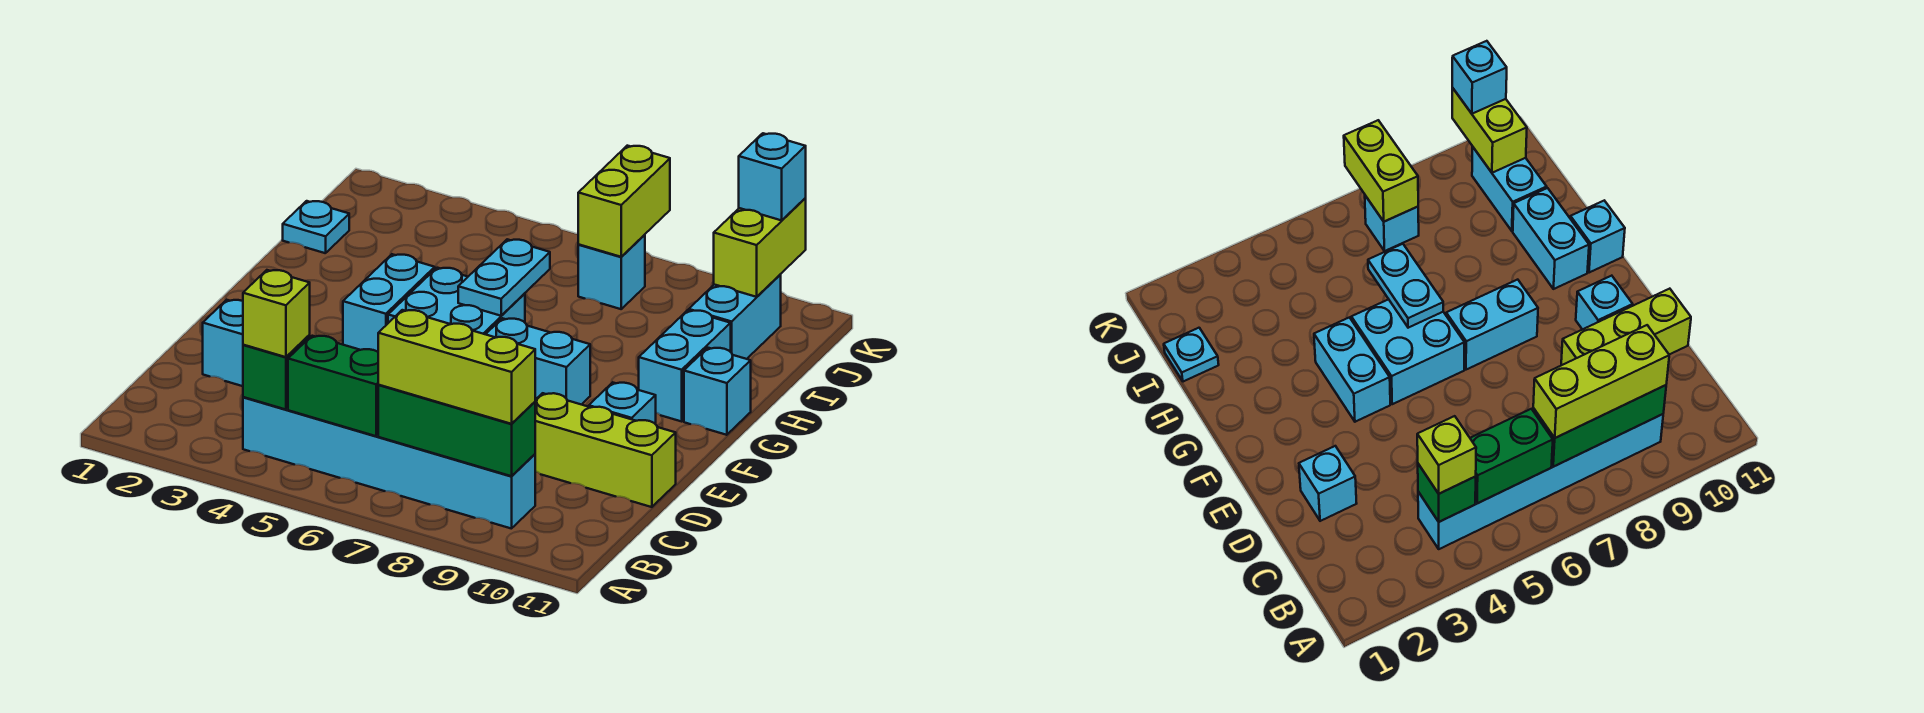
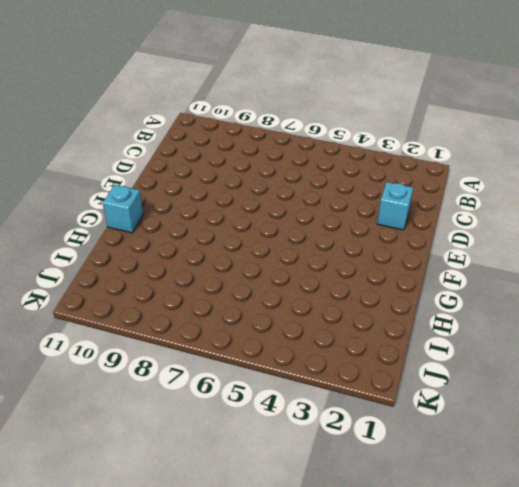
none -> cyan brick B4:B9 level 1
none -> lime brick D9:D11 level 1
none -> cyan brick E10 level 1

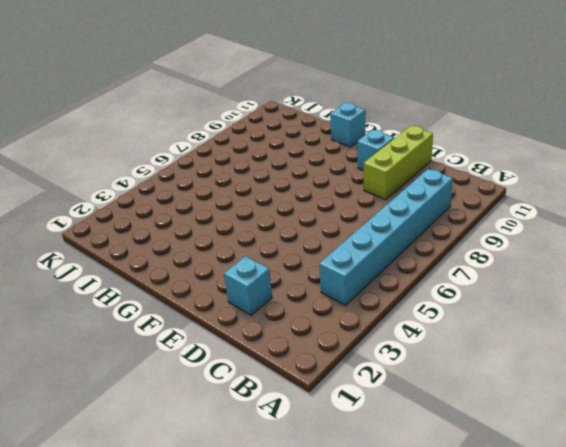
none -> cyan brick F4:G4 level 1
none -> cyan brick F5:G6 level 1
none -> cyan brick F7:F8 level 1

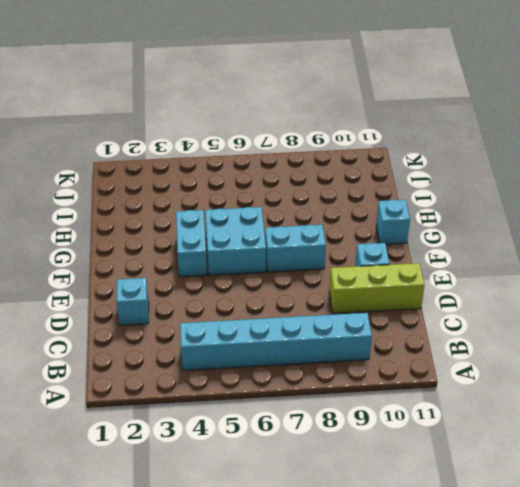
none -> cyan brick G10:H10 level 1
none -> cyan plate I1 level 1
none -> cyan brick I10:J10 level 1

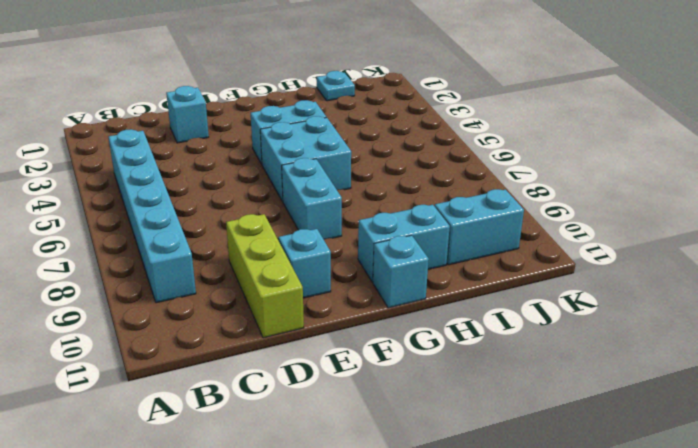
none -> cyan brick J7 level 1
none -> green brick B4 level 2
none -> green brick B5:B6 level 2

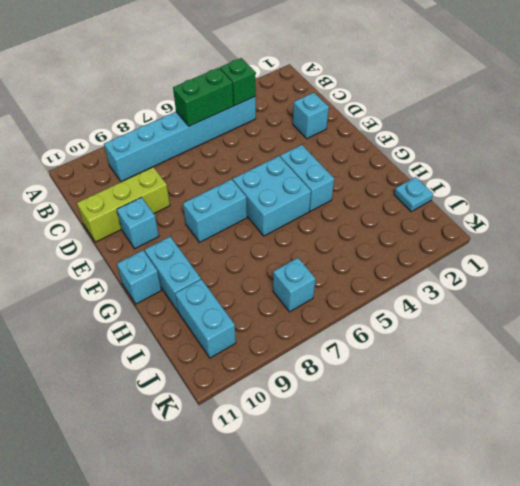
none -> green brick B7:B9 level 2
none -> cyan plate G6:H6 level 2
none -> lime brick J7:K7 level 2

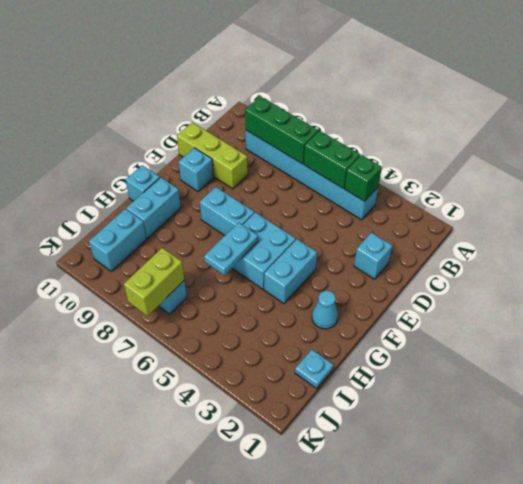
cyan cone G2 level 1 -> none
none -> lime brick J10:K10 level 2
none -> lime brick B4 level 3
none -> lime brick B7:B9 level 3

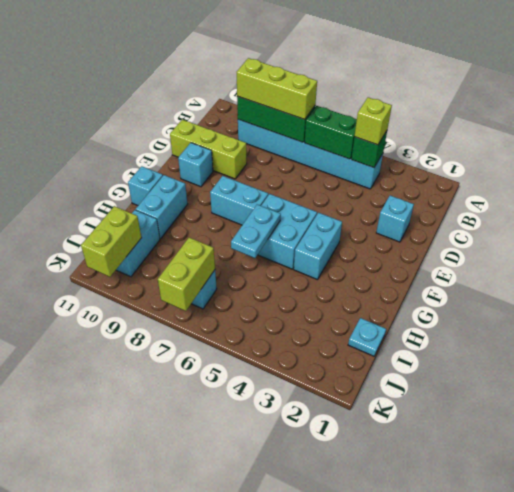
none -> cyan brick K10 level 3

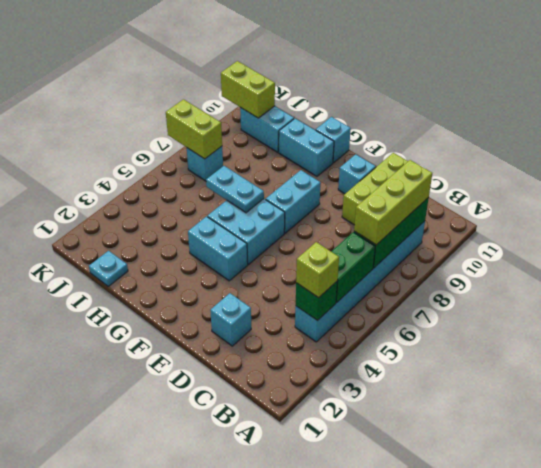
none -> cyan brick K10 level 3

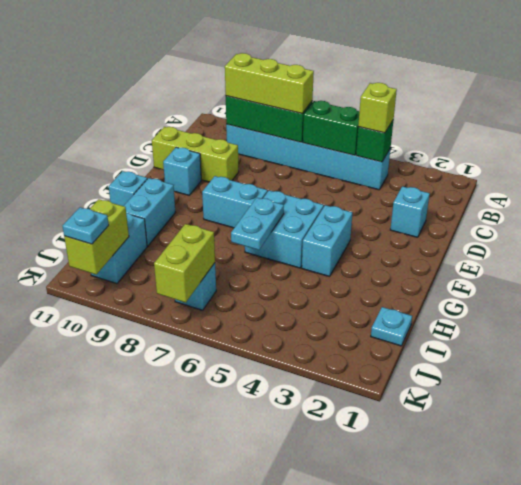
cyan plate K10 level 3 -> cyan brick K10 level 3

